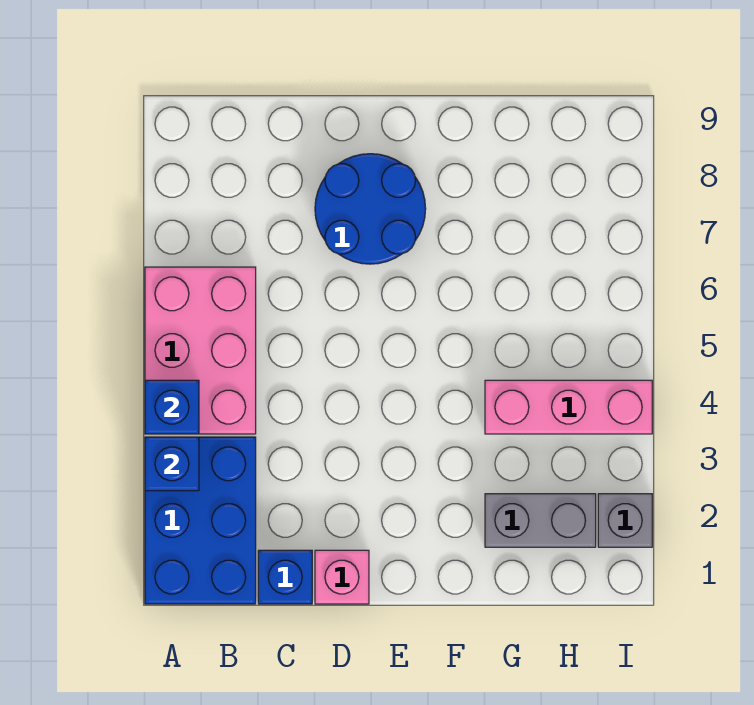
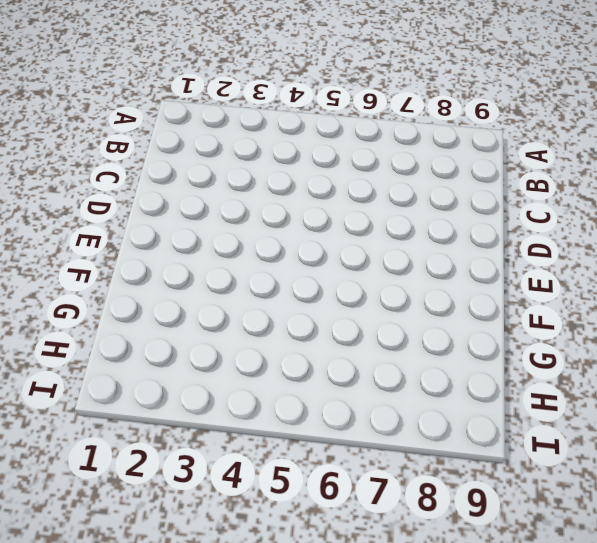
none -> blue brick A1:B3 level 1
none -> pink brick A4:B6 level 1

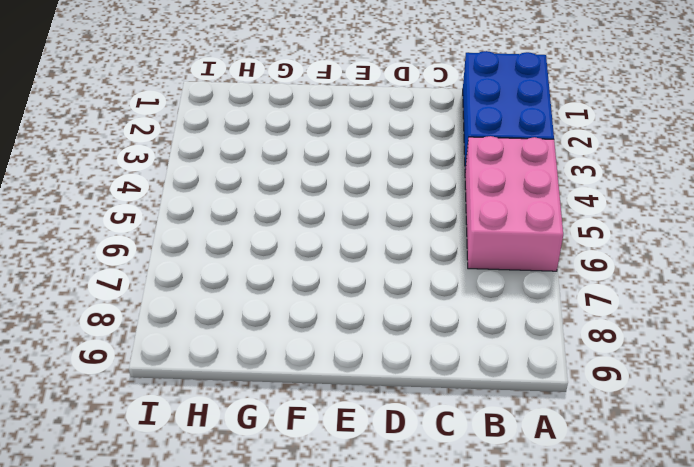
none -> blue brick C1 level 1
none -> pink brick D1 level 1

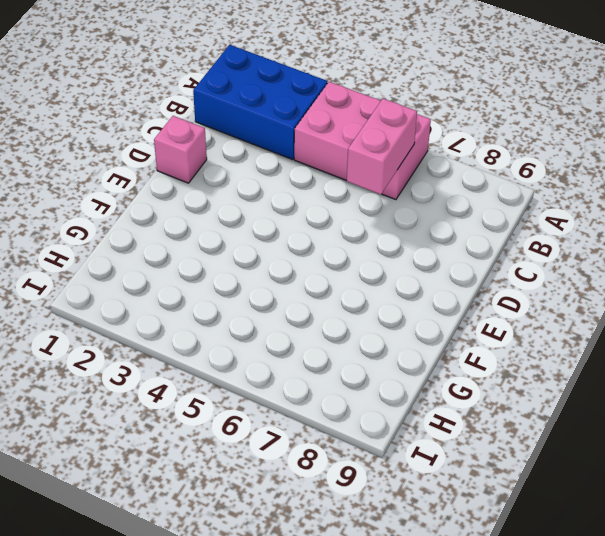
pink brick B6:C6 level 2 -> none
none -> blue brick C1 level 1
none -> blue round brick D7:E8 level 1

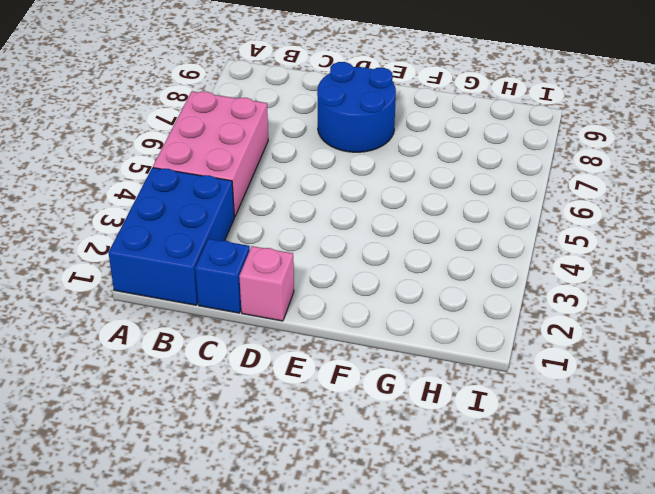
none -> grey brick G2:H2 level 1
none -> pink brick G4:I4 level 1

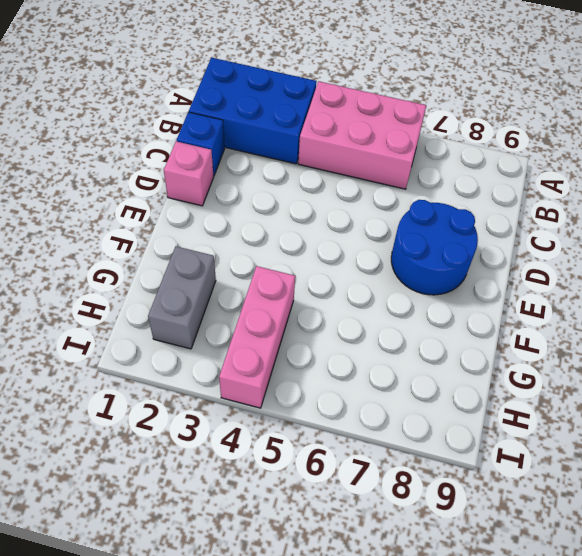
none -> grey brick I2 level 1
none -> blue brick A3 level 2

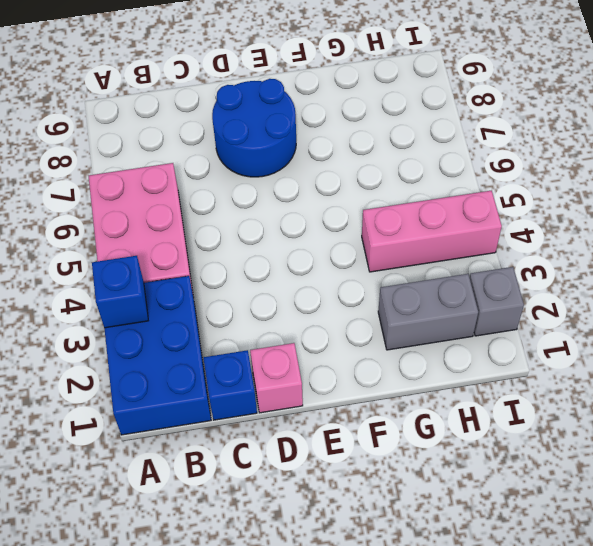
none -> blue brick A4 level 2

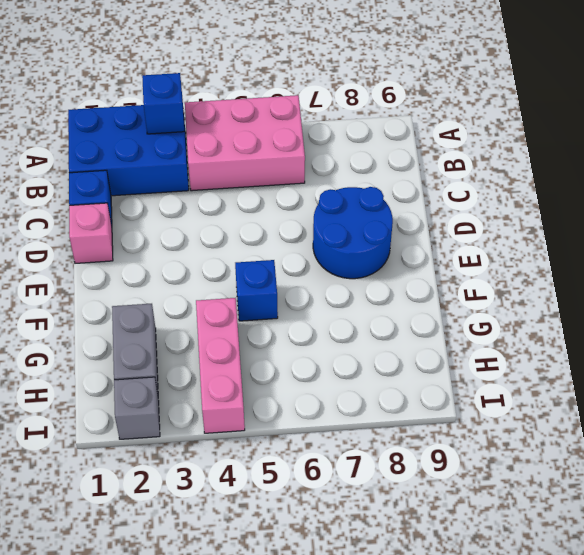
blue brick F5 level 1 -> blue brick A4 level 2

